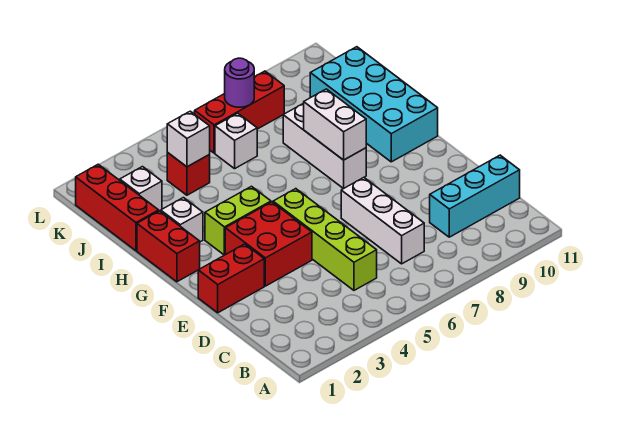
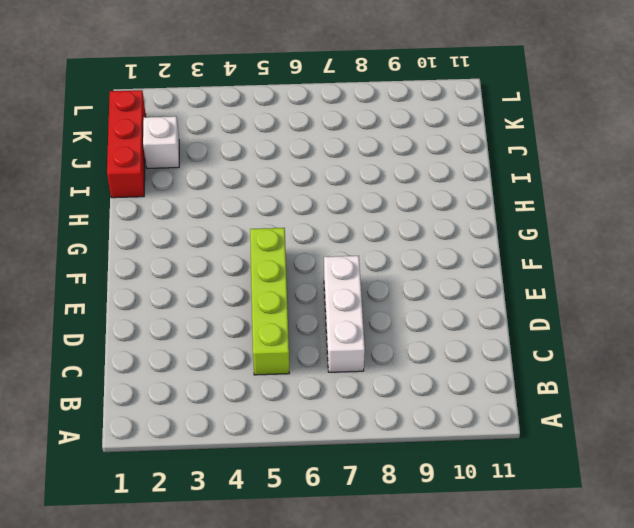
none -> cyan brick C9:C11 level 1
none -> red brick E1:E2 level 1
none -> red brick E3:F4 level 1

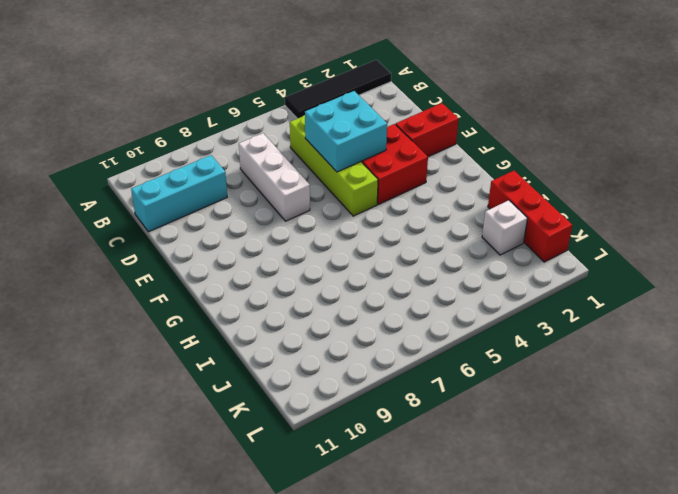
black tile A1:A4 level 1 -> none
cyan brick D4:E5 level 2 -> none
none -> red brick G1:H1 level 1
none -> lime brick G3:G4 level 1
none -> white brick G8:I8 level 1

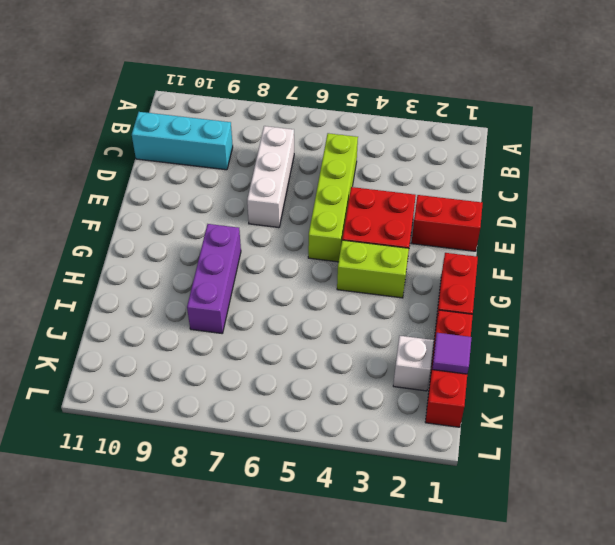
purple brick G8:I8 level 1 -> white brick G8:I8 level 1
purple tile J1 level 2 -> none
none -> cyan brick G10:J11 level 1
none -> white brick H2 level 1
none -> red brick J4 level 1

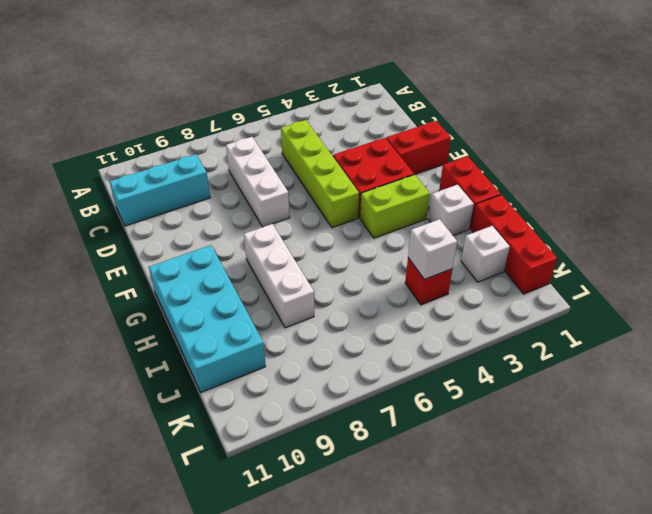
none -> white brick J6 level 1
none -> red brick K6:K8 level 1
none -> white brick G8:H8 level 2

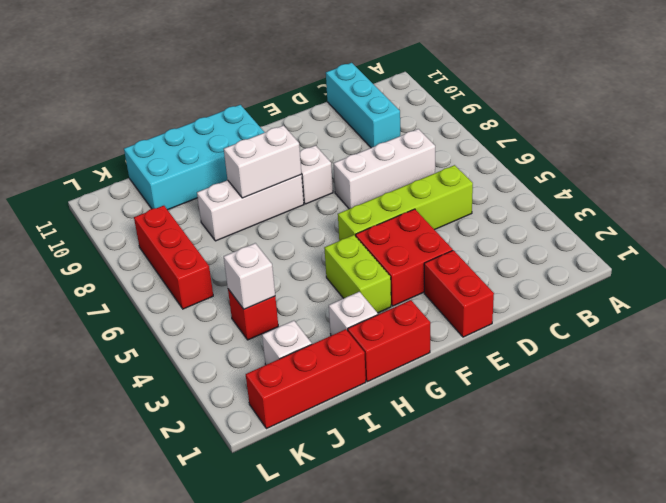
white brick F8 level 1 -> white brick J6 level 1
none -> purple round brick K7 level 2

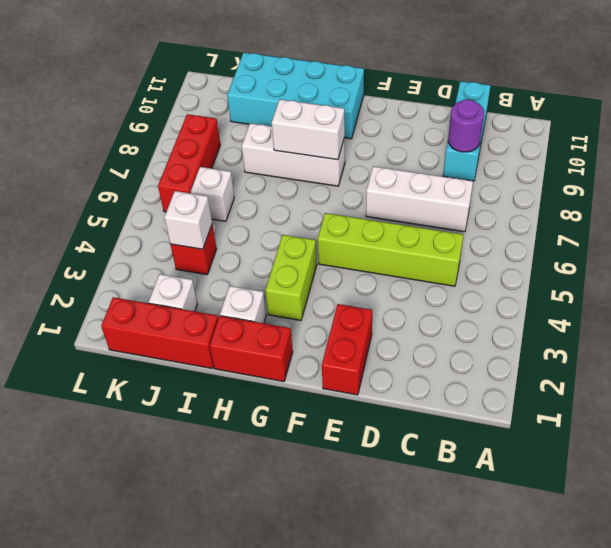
purple round brick C9 level 2 -> purple round brick K7 level 2
none -> red brick E3:F4 level 1

